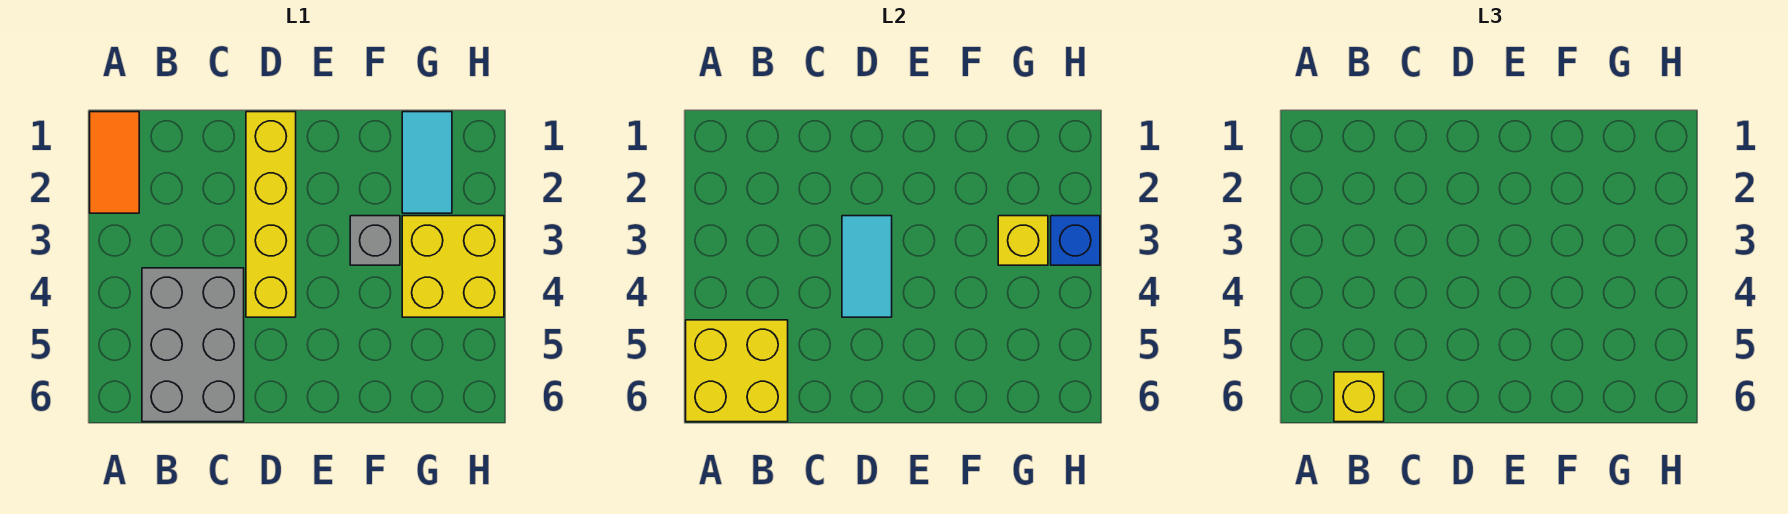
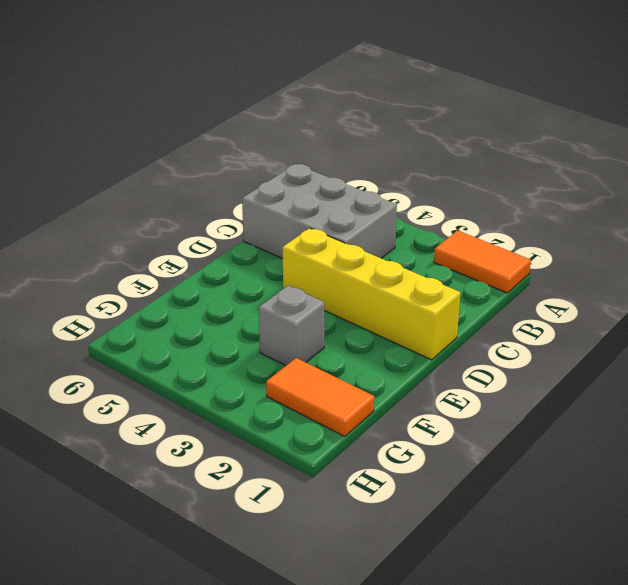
orange tile G1:G2 level 1 -> cyan tile G1:G2 level 1
none -> yellow brick G3:H4 level 1
none -> yellow brick A5:B6 level 2

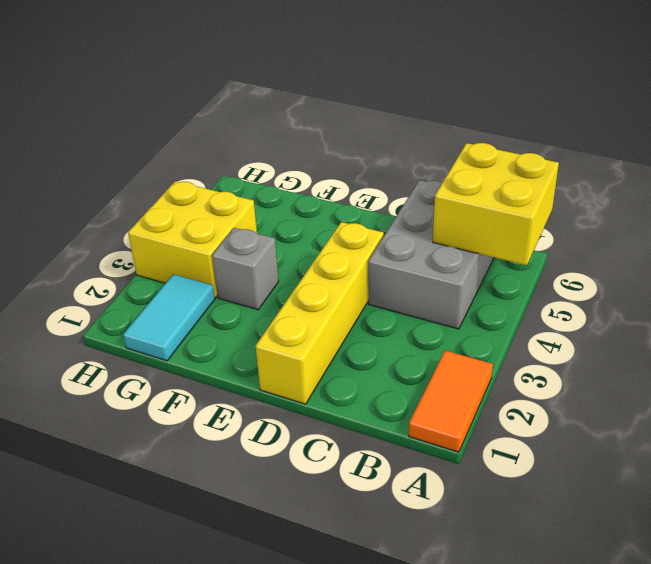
none -> cyan tile D3:D4 level 2
none -> yellow brick G3 level 2

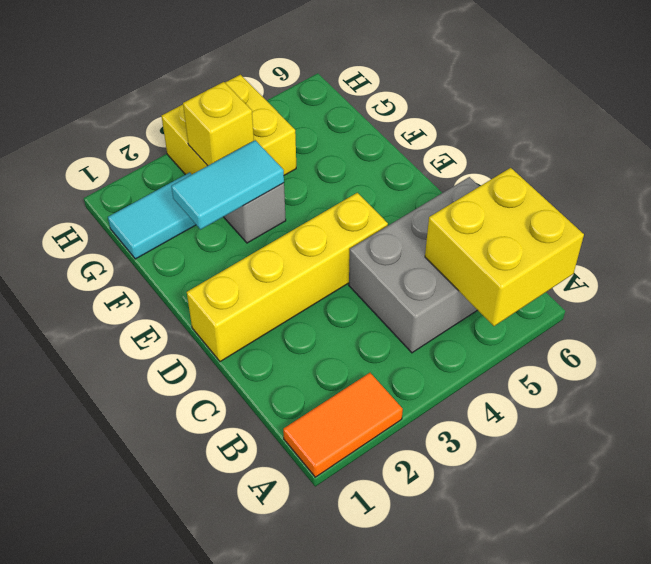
cyan tile F2:F3 level 2 -> cyan tile D3:D4 level 2
none -> blue brick H3 level 2
none -> yellow brick B6 level 3

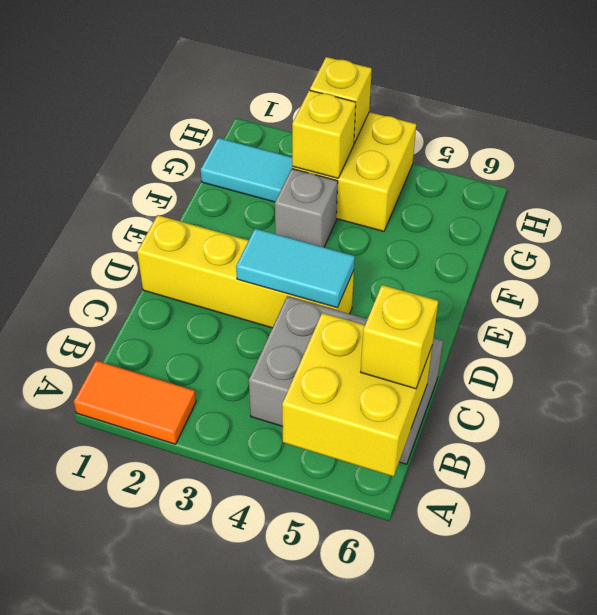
yellow brick H3 level 2 -> blue brick H3 level 2

